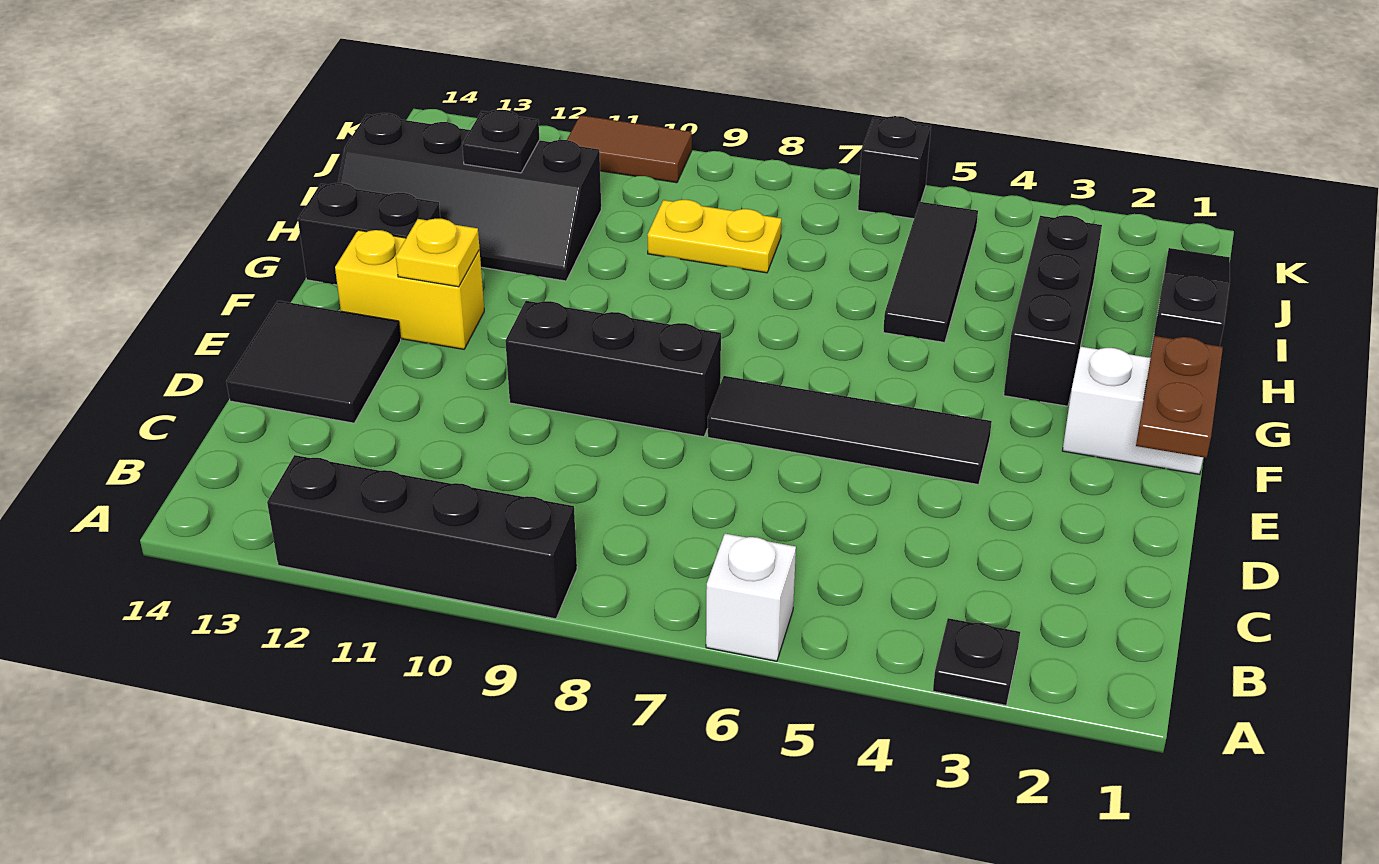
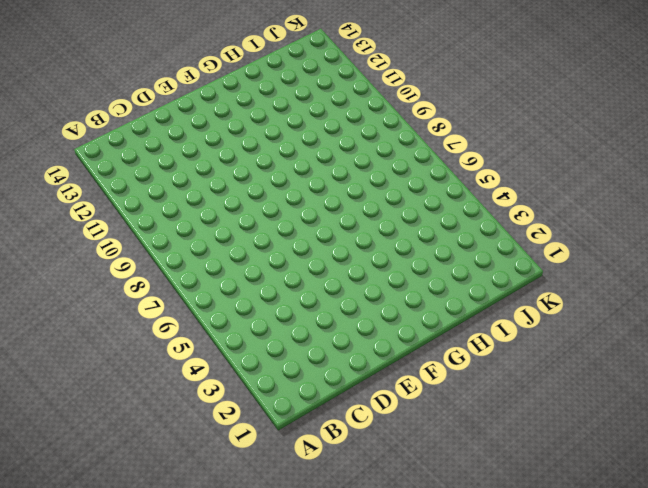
none -> black plate A3 level 1
none -> white brick A6 level 1
none -> black brick A9:A12 level 1

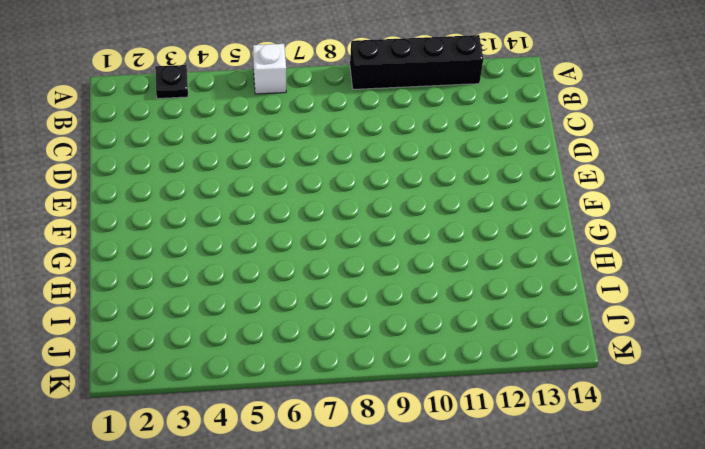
none -> black tile D13:E14 level 1
none -> black tile E4:E7 level 1
none -> black brick E8:E10 level 1

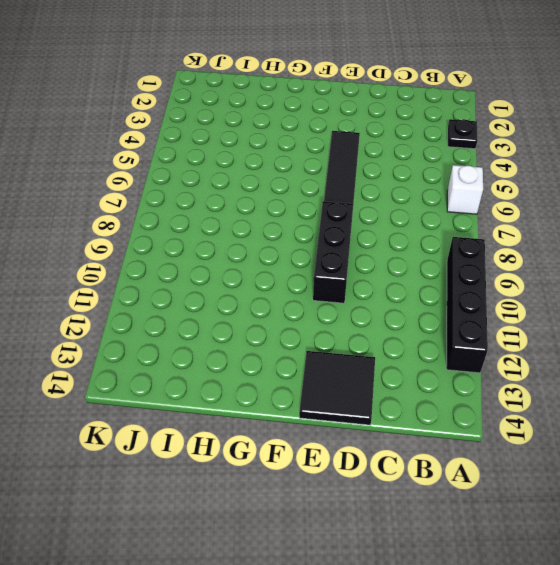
none -> white brick F1:F2 level 1
none -> yellow brick F12:F13 level 1
none -> black brick G3:I3 level 1

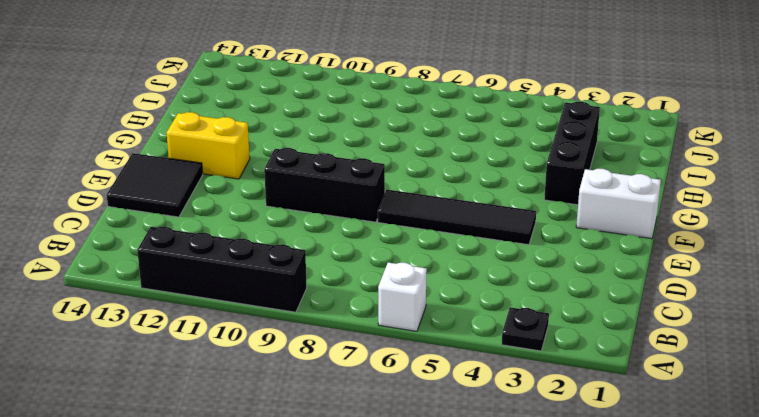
none -> black brick G13:G14 level 1
none -> black slope H1:J1 level 1 top H
none -> black tile H5:J5 level 1

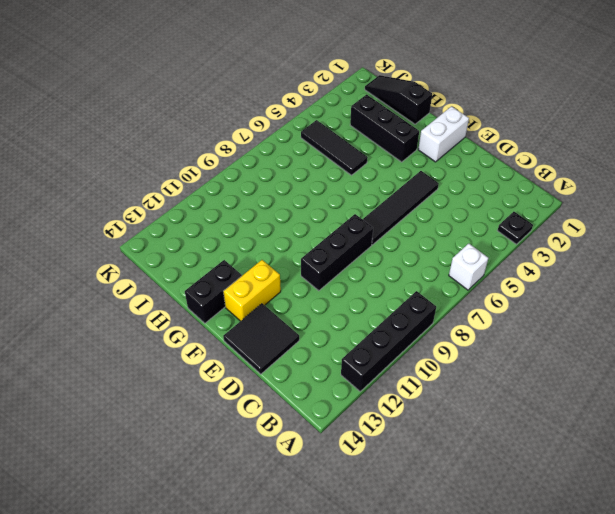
none -> black slope H11:I14 level 1 top I
none -> yellow plate I8:I9 level 1
none -> black brick K6 level 1

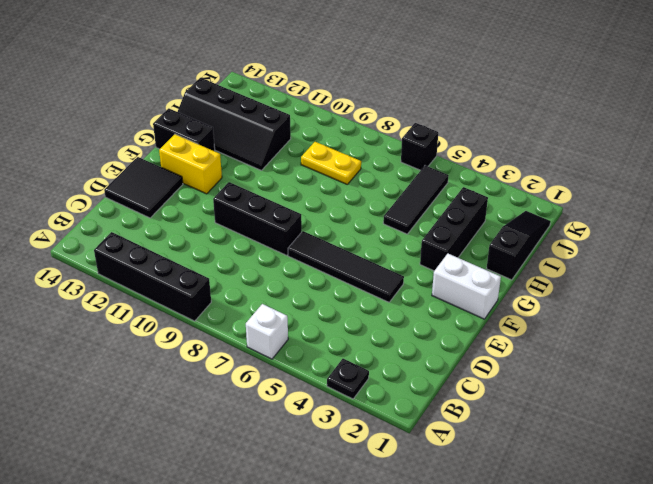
none -> brown tile K10:K11 level 1
none -> brown plate E1:F1 level 2
none -> yellow plate F12 level 2

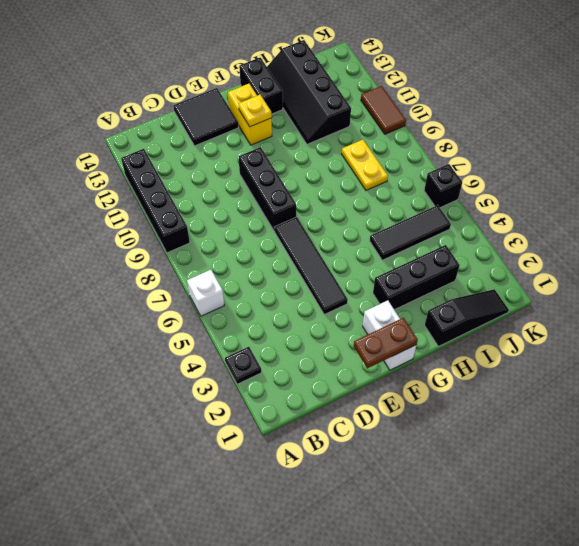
none -> black plate I12 level 2

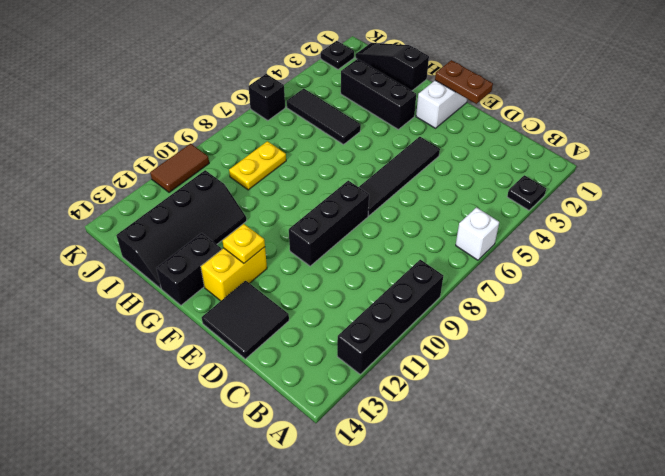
black plate K2 level 1 -> black plate I12 level 2

